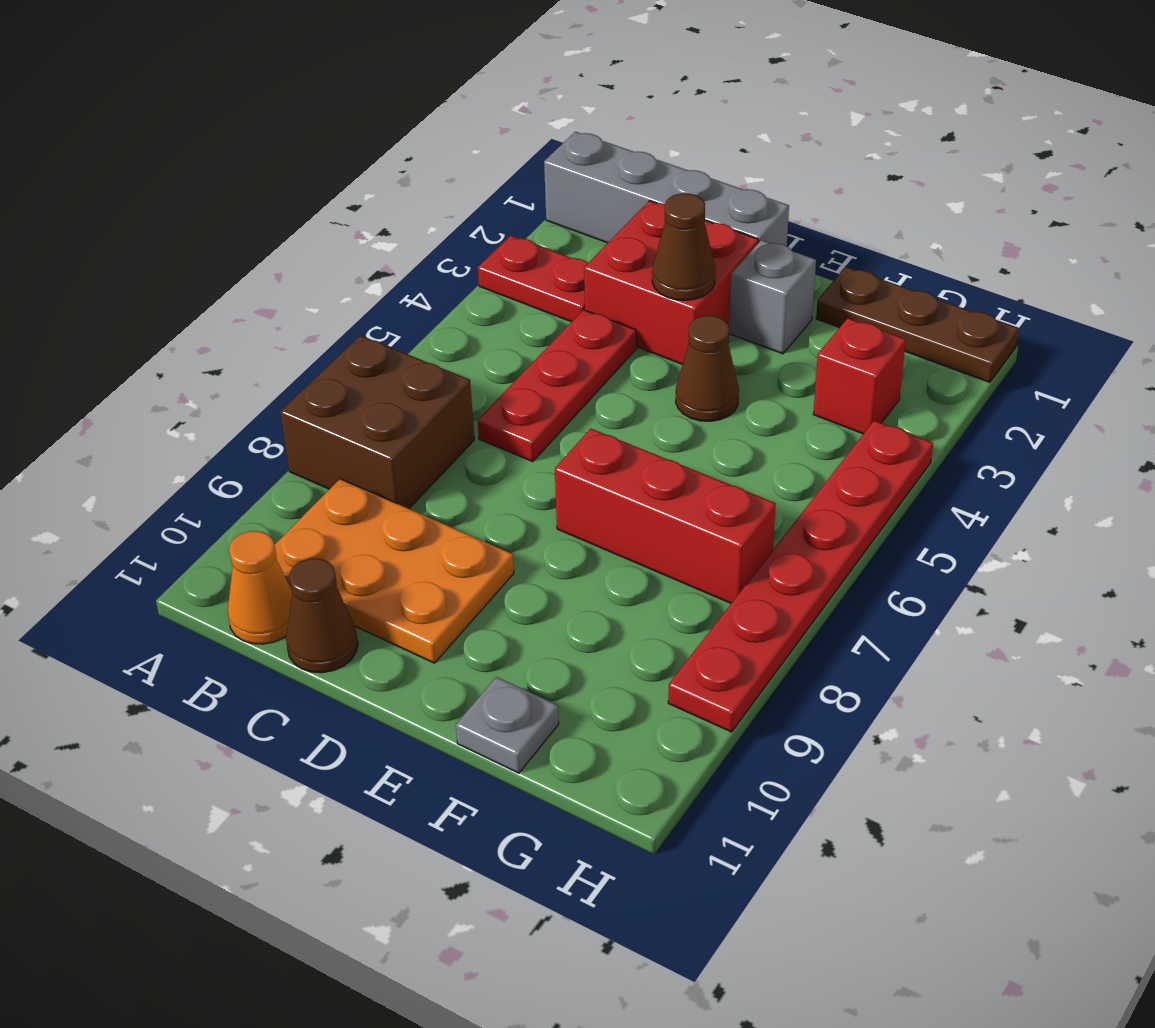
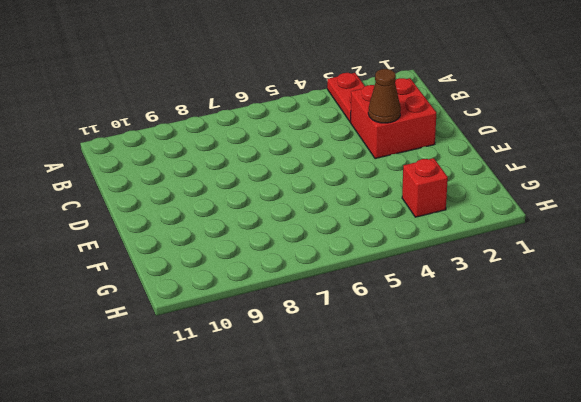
none -> grey brick A1:D1 level 1
none -> brown brick A7:B8 level 1
none -> orange plate B9:D10 level 1

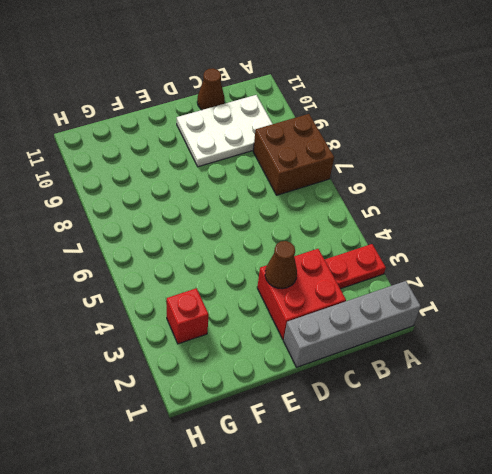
white plate B9:D10 level 1 -> orange plate B9:D10 level 1
none -> orange cone B11 level 1
none -> red plate C4:C6 level 1
none -> grey brick E2 level 1

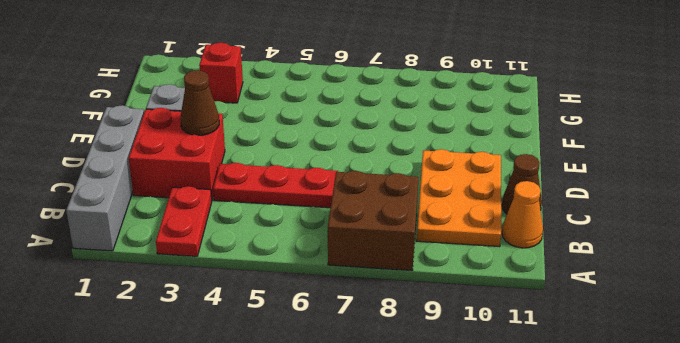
none -> brown cone E4 level 1
none -> red brick E7:G7 level 1
none -> brown plate F1:H1 level 1

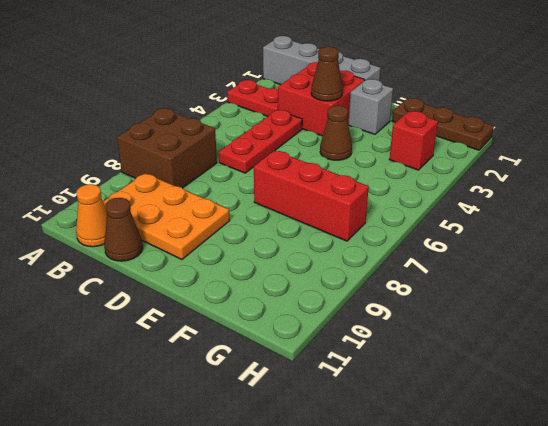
none -> grey plate F11 level 1
none -> red plate H4:H9 level 1

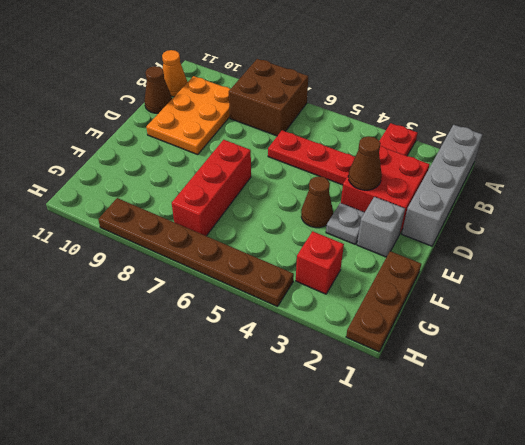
grey plate E3 level 1 -> grey plate F11 level 1
brown plate H4:H9 level 1 -> red plate H4:H9 level 1

